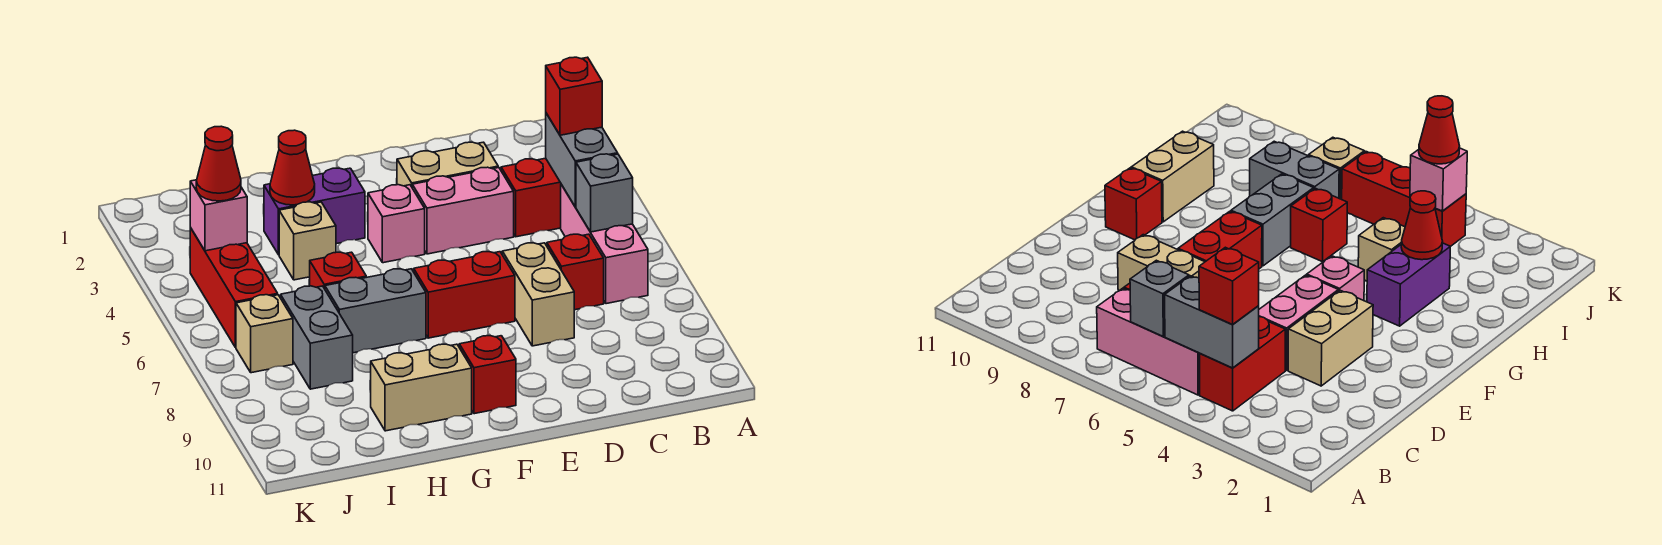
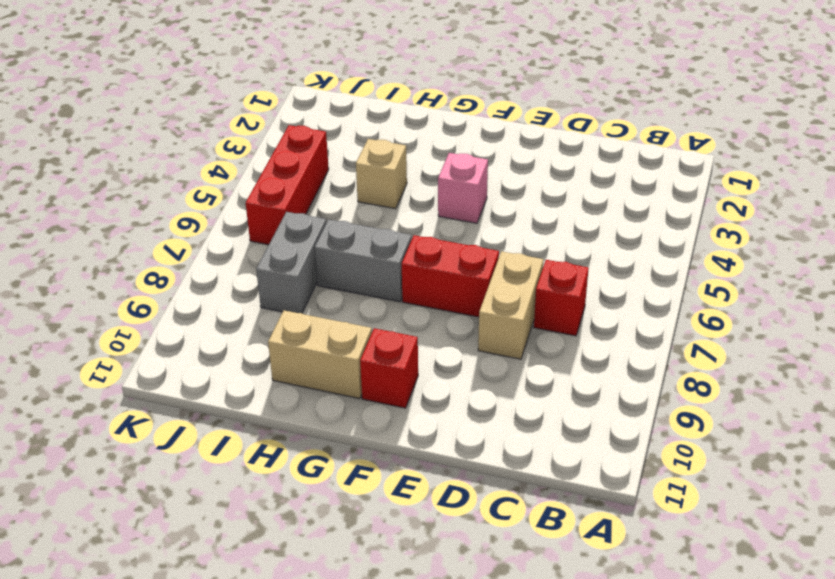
none -> red brick B4:C4 level 1
none -> pink brick B5:B7 level 1
none -> tan brick D3:E3 level 1

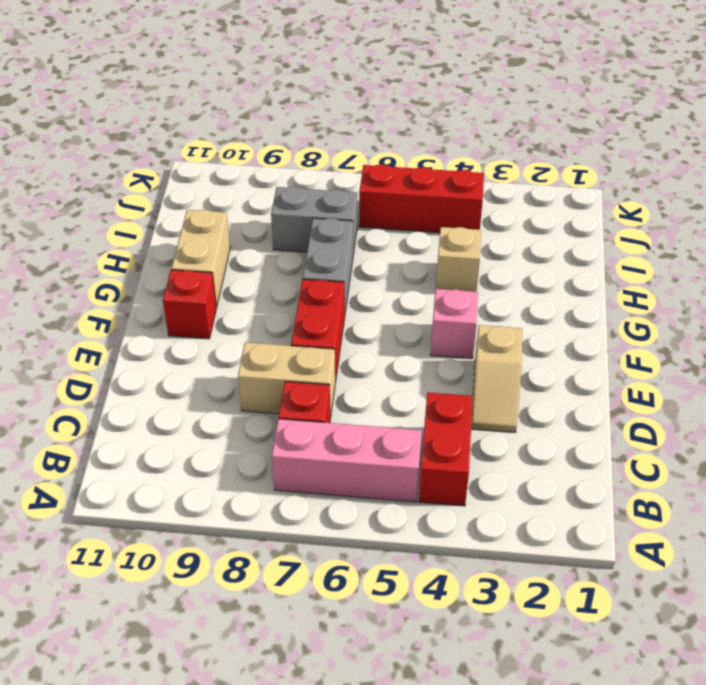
tan slope D3:E3 level 1 top E -> tan brick D3:E3 level 1
none -> pink brick D4:E4 level 1
none -> purple brick G3:H3 level 1
none -> red brick H6 level 1

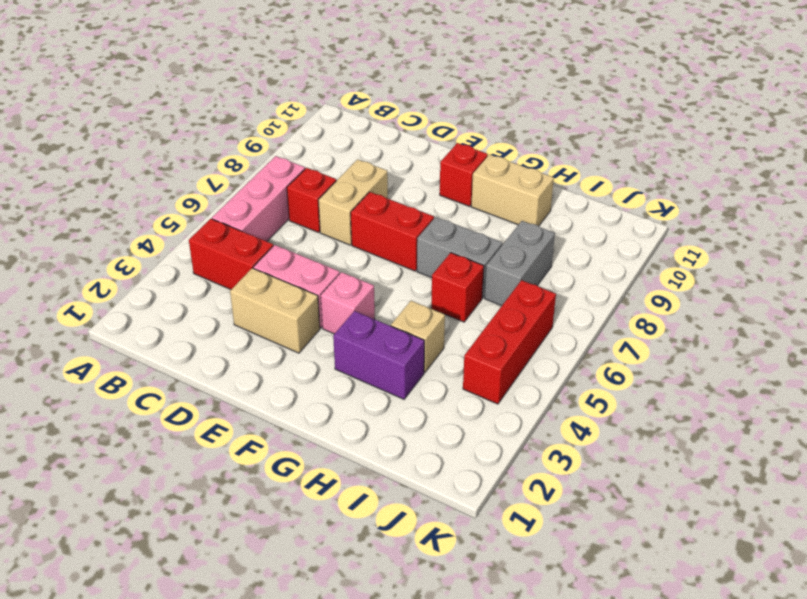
none -> tan brick J7 level 1
none -> grey brick B4:B5 level 2
none -> grey brick B6 level 2

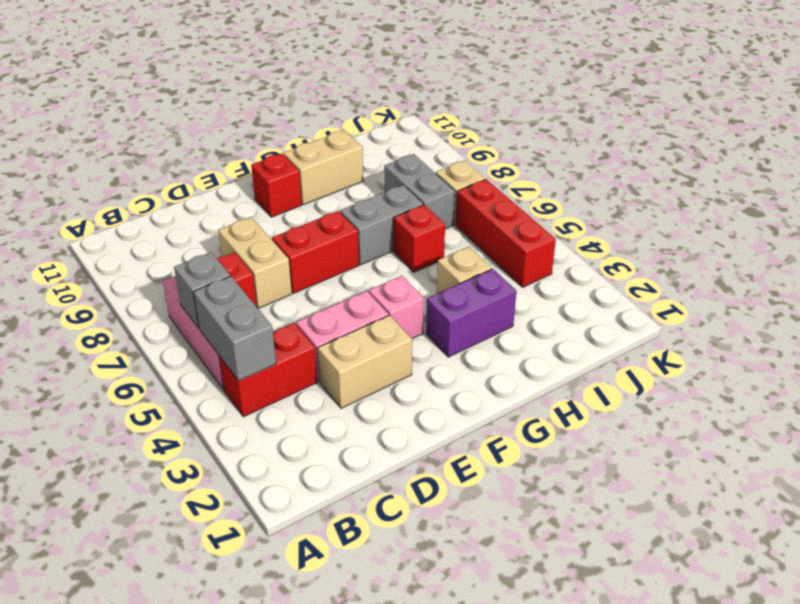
none -> red cone H3 level 2
none -> pink brick J4 level 2
none -> red brick B4 level 3

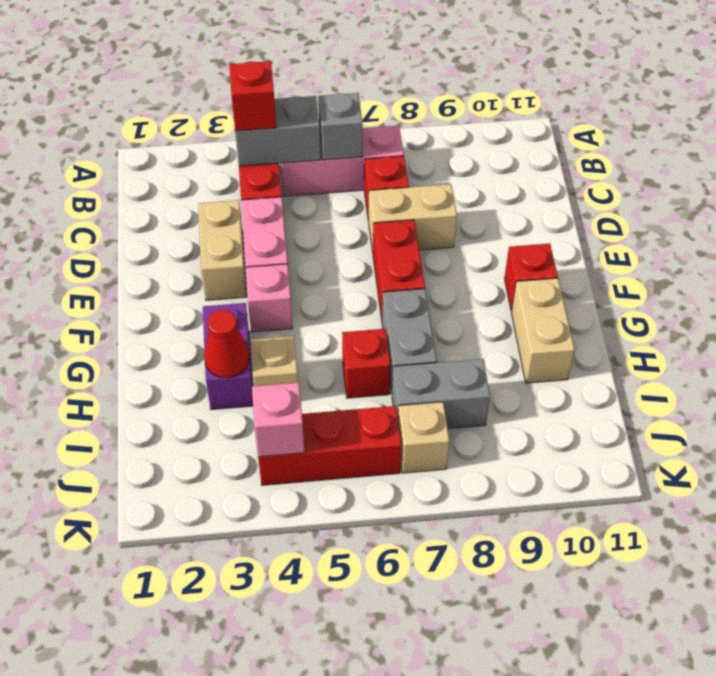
none -> red cone J4 level 3

